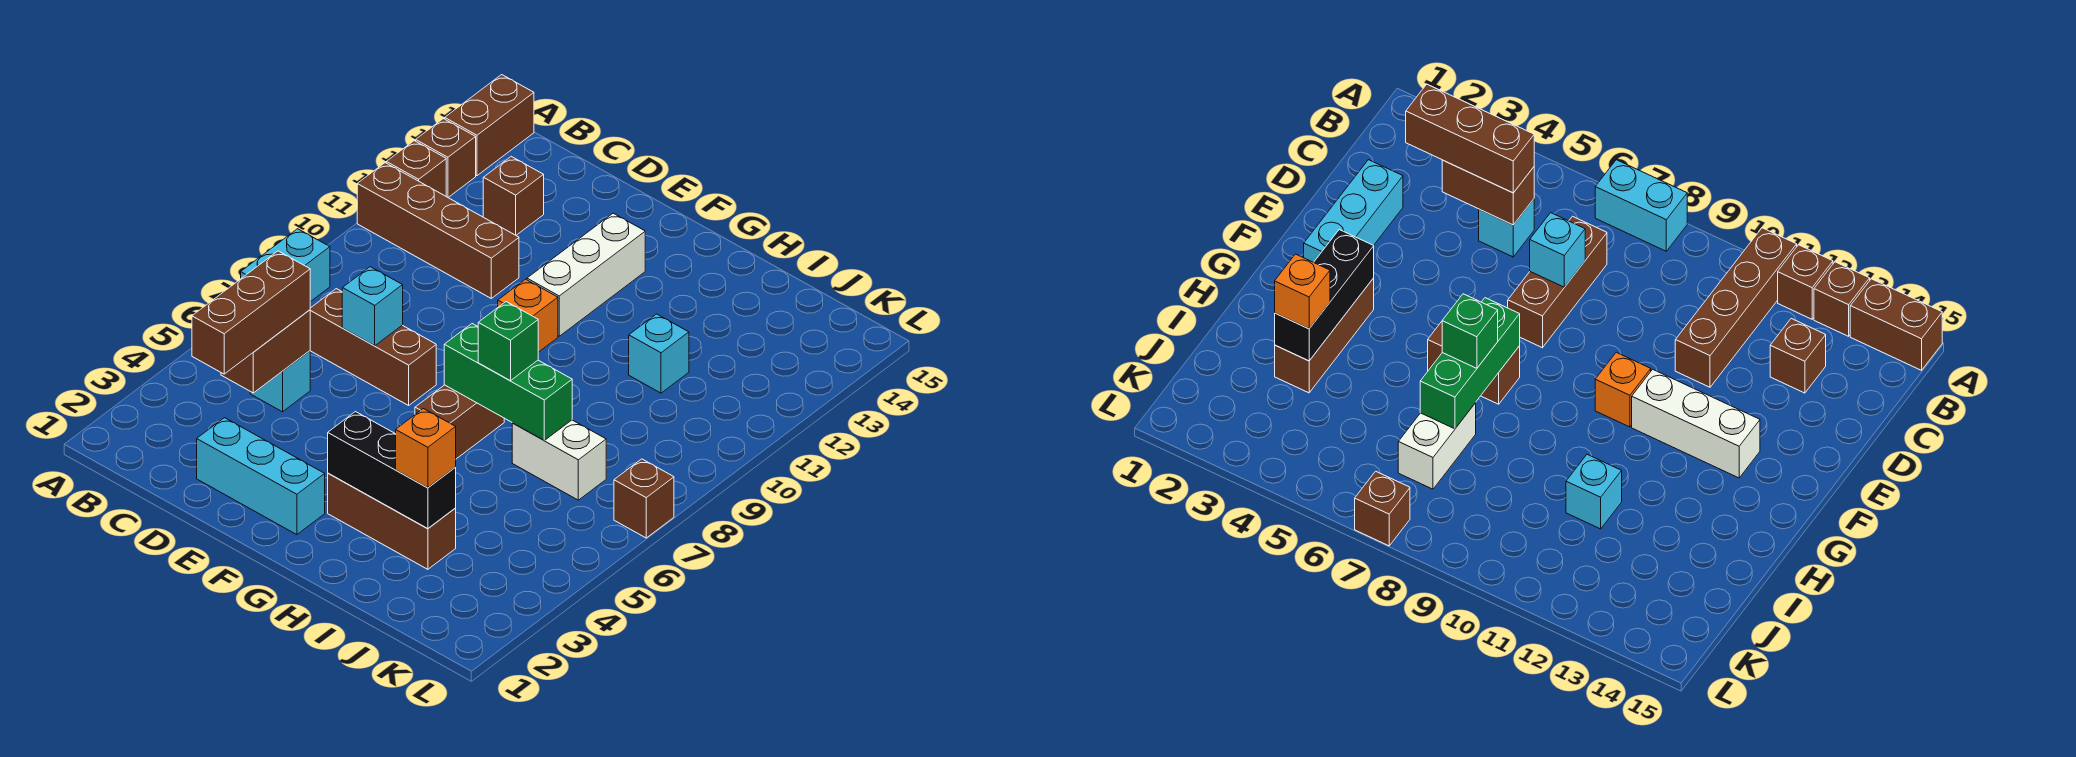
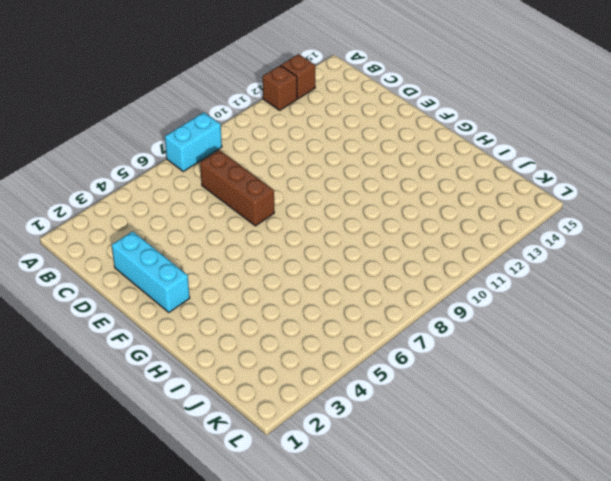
none -> brown brick A11:D11 level 1
none -> brown brick A14:A15 level 1
none -> cyan brick C5 level 1

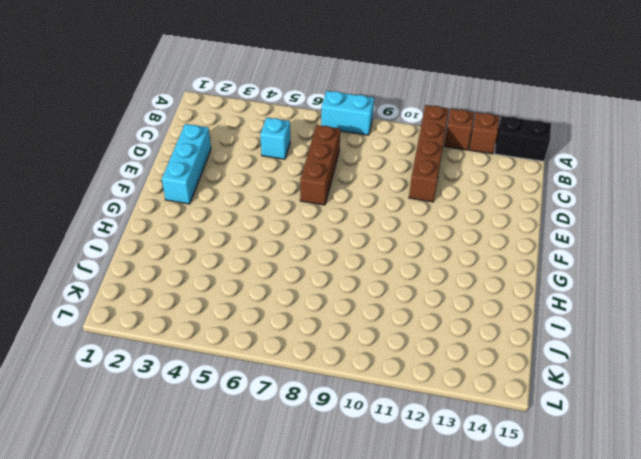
black brick A14:A15 level 1 -> brown brick A14:A15 level 1
none -> brown brick C13 level 1
none -> orange brick F10 level 1
none -> white brick F11:F13 level 1

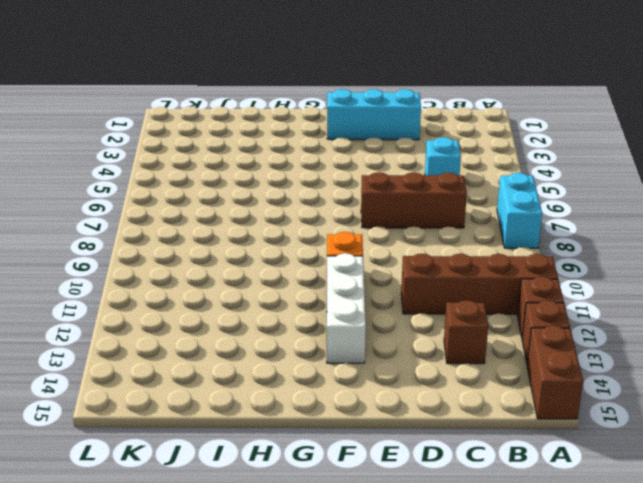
none -> brown brick G3:I3 level 1
none -> brown brick G6:G7 level 1
none -> white brick I7:J7 level 1

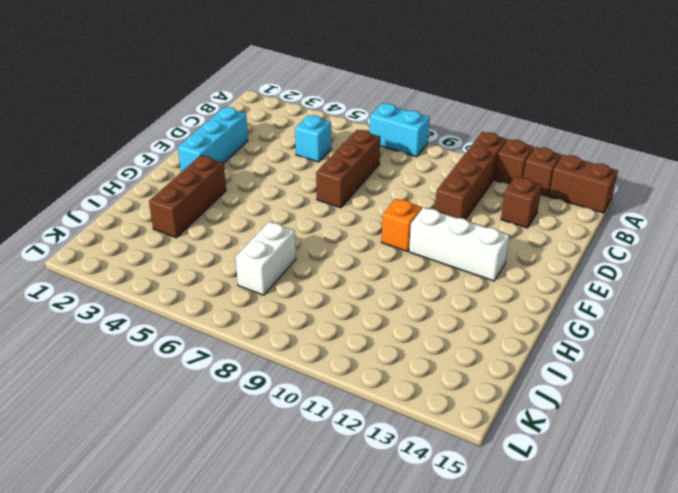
none -> brown brick G6:G7 level 1
none -> cyan brick I11 level 1
none -> brown brick L7 level 1

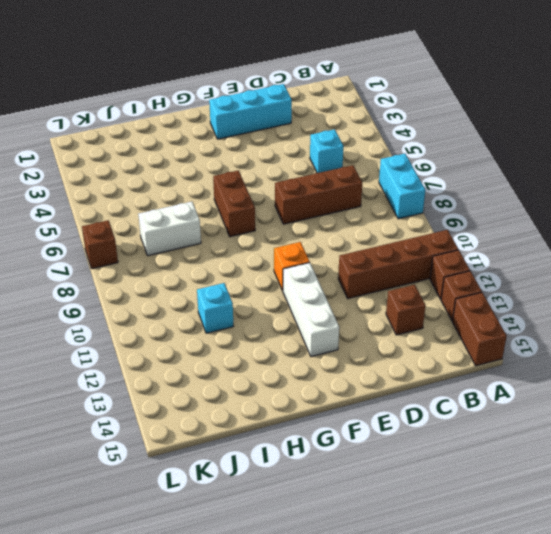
none -> brown brick G3:I3 level 1
none -> brown brick C4:C5 level 2
none -> cyan brick D7 level 2

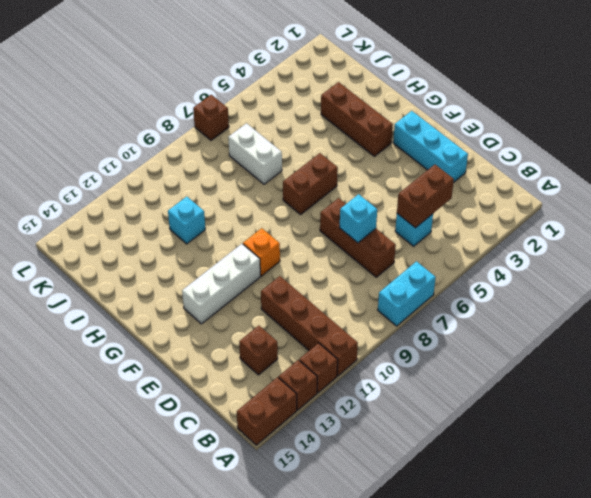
none -> black brick G3:I3 level 2
none -> green brick G7:I7 level 2
none -> brown brick C3:C5 level 3

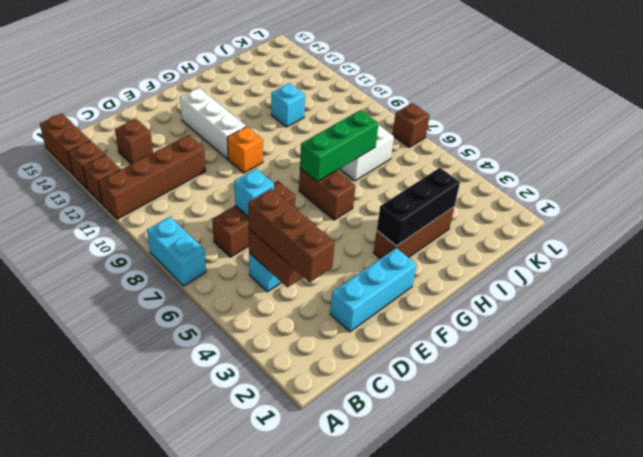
none -> green brick H7 level 3
none -> orange brick I3 level 3

